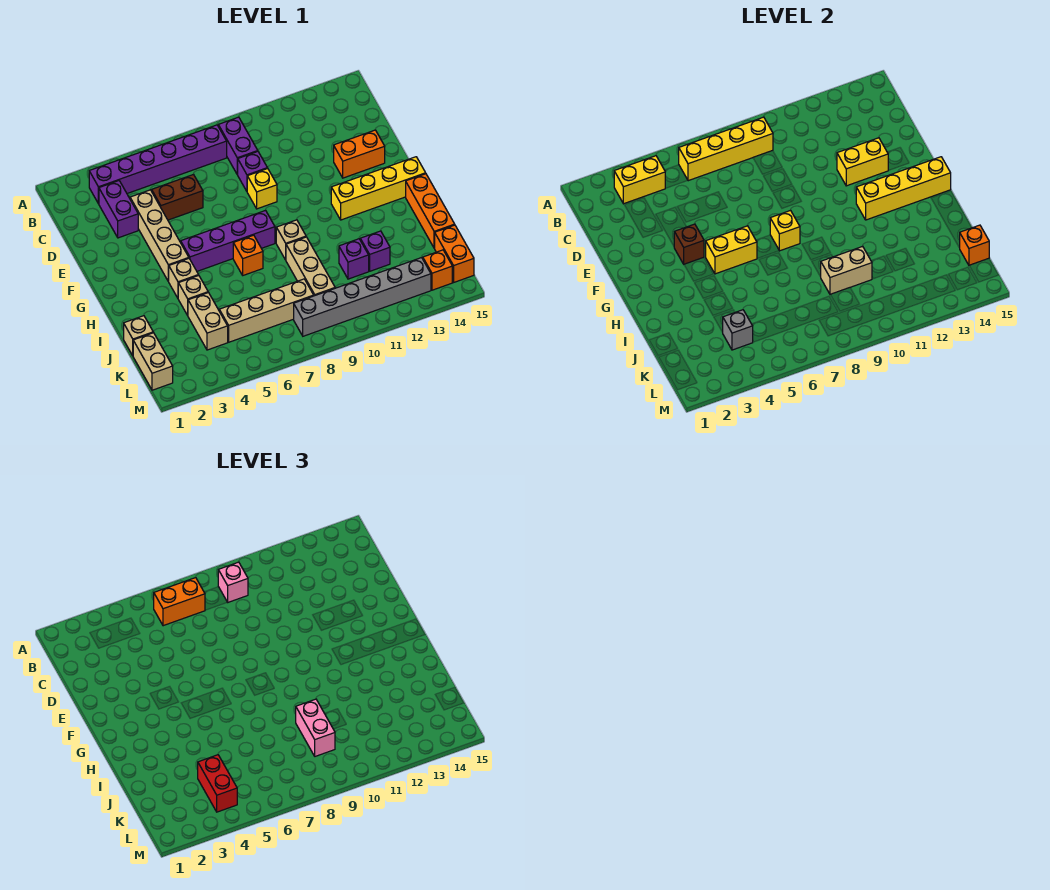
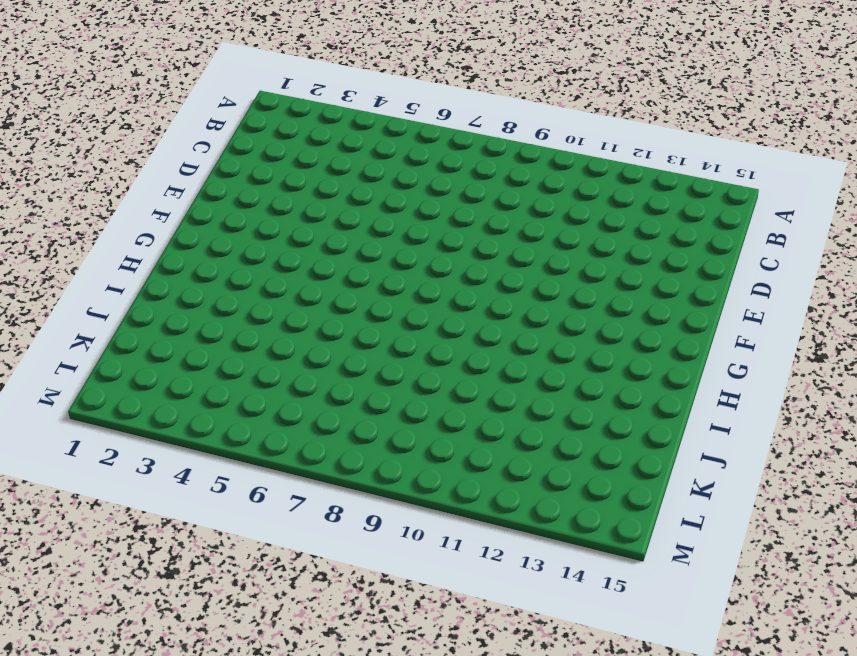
none -> purple brick B3:B8 level 1
none -> purple brick B9:C9 level 1
none -> purple brick C3:D3 level 1
none -> tan brick D4:G4 level 1

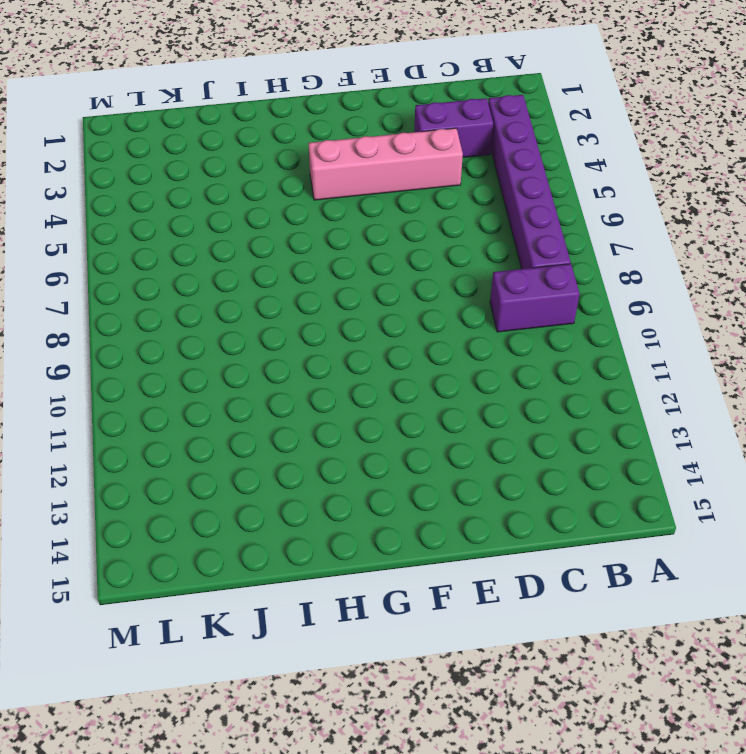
pink brick D4:G4 level 1 -> tan brick D4:G4 level 1
none -> brown brick D5:D6 level 1
none -> purple brick D9 level 1
none -> yellow brick E9 level 1
none -> orange brick E13:E14 level 1

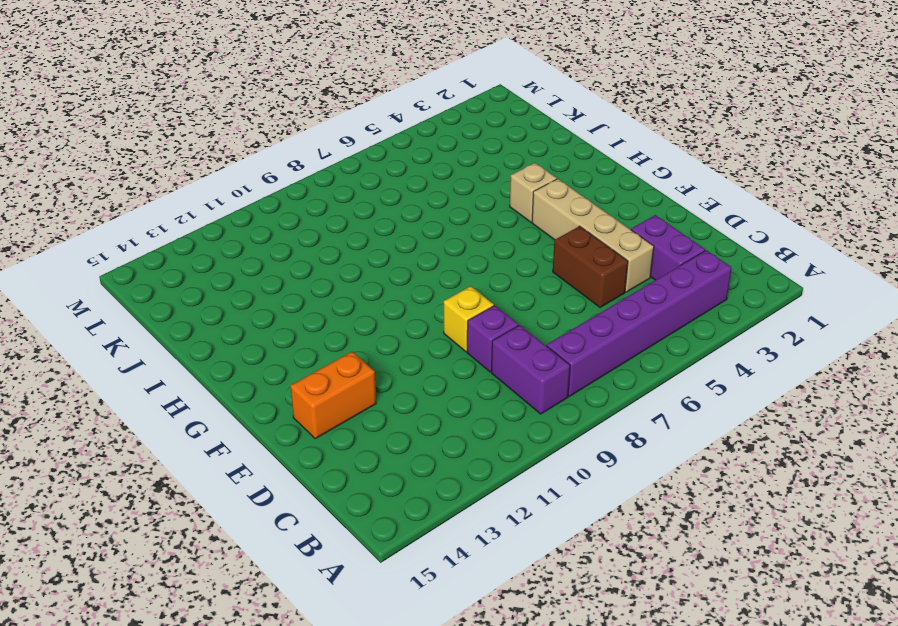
brown brick D5:E5 level 1 -> brown brick D5:D6 level 1
none -> purple brick G5:G8 level 1
none -> yellow brick G12:G15 level 1
none -> orange brick H7 level 1
none -> tan brick H9 level 1

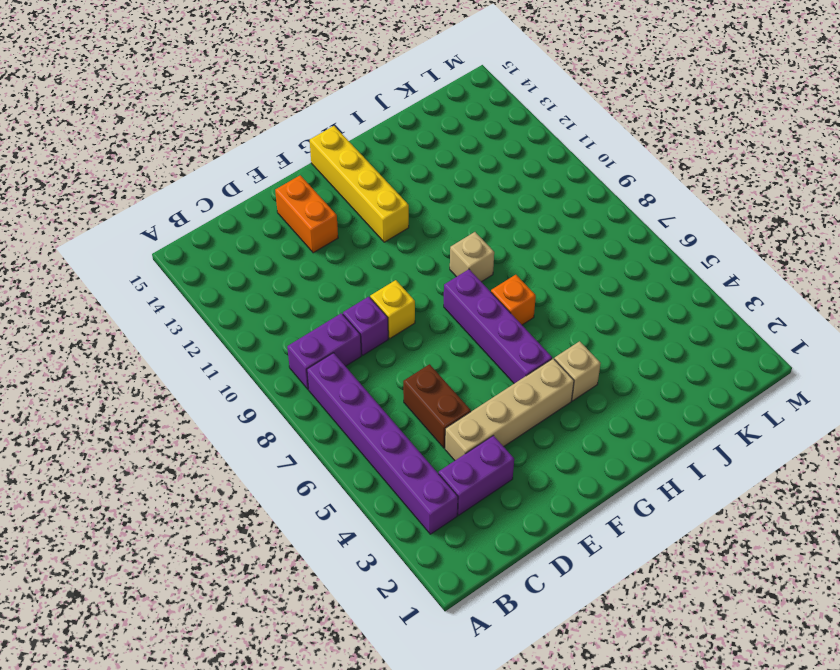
none -> orange brick H15:J15 level 1
none -> tan brick I4 level 1
none -> tan brick I9:K9 level 1
none -> tan brick J1 level 1

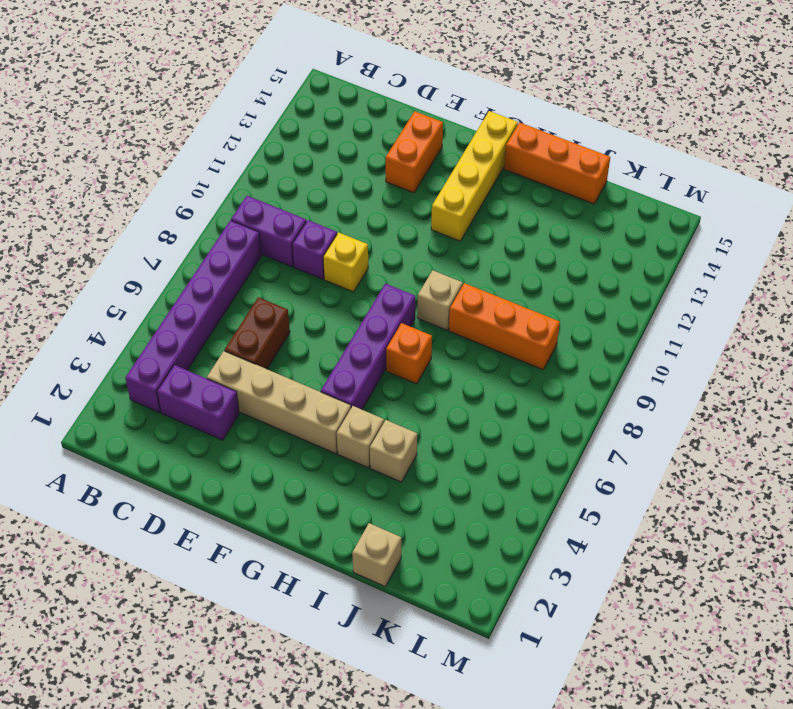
orange brick I9:K9 level 1 -> tan brick I9:K9 level 1
none -> tan brick J4:K4 level 1
none -> purple brick J11 level 1
none -> purple brick J12 level 1
none -> tan brick K1:L1 level 1

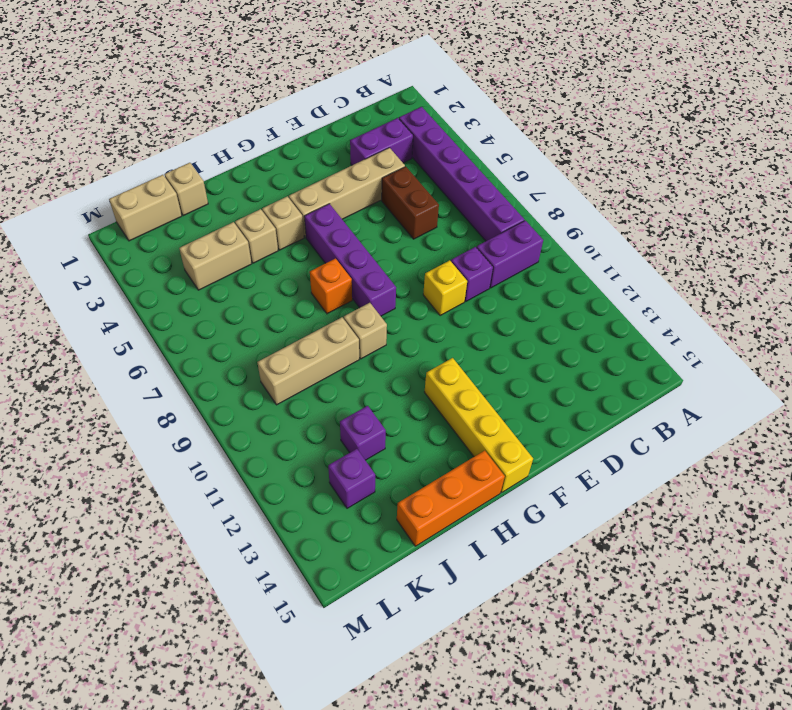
purple brick K13 level 1 -> purple brick J11 level 1
none -> orange brick E13:E14 level 1
none -> tan brick K5:K8 level 1
none -> orange brick K15:L15 level 1
none -> grey brick L8:L13 level 1

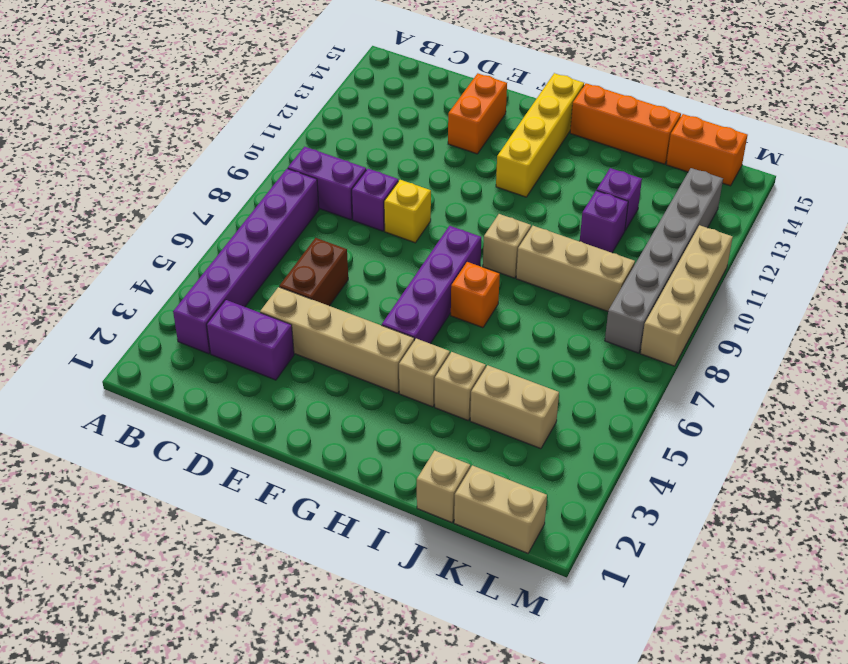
tan brick M8:M11 level 1 -> tan brick K5:K8 level 1
none -> orange brick L14 level 1
none -> yellow brick B3:B4 level 2
none -> yellow brick B6:B9 level 2
none -> yellow brick E12:E13 level 2

